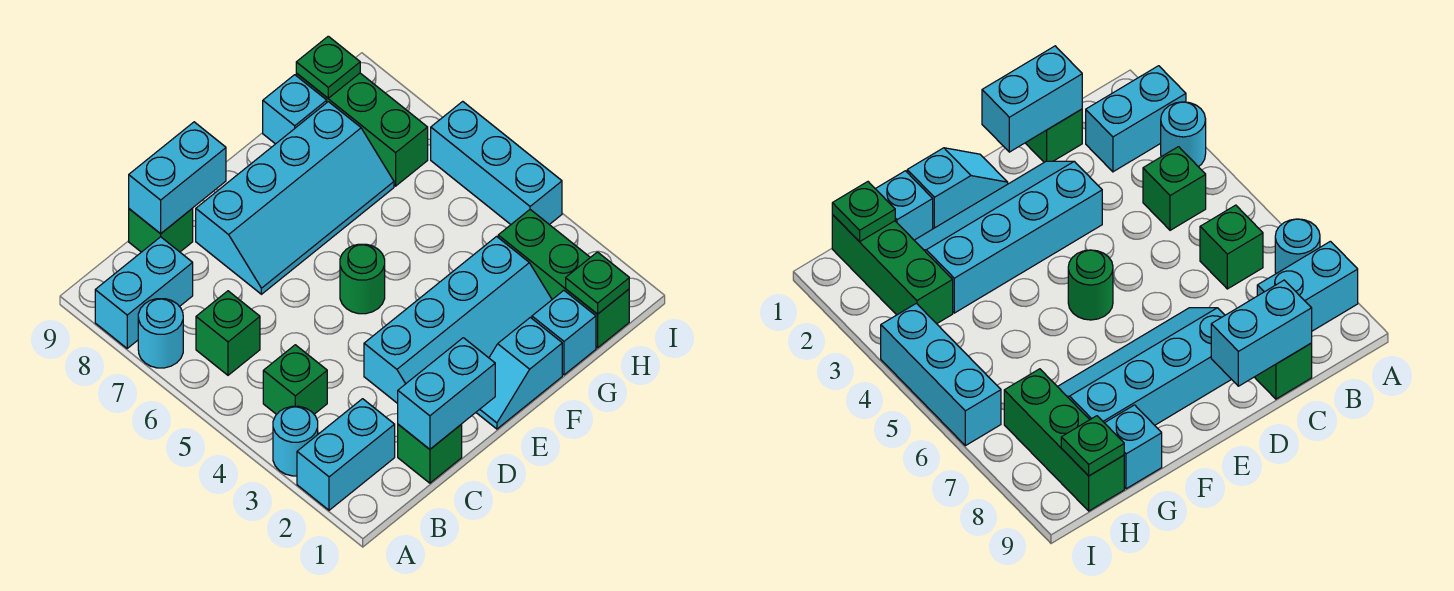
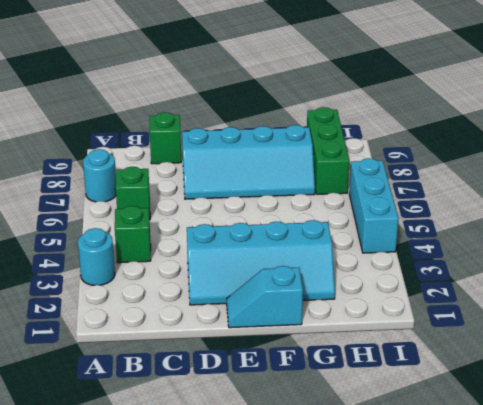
none -> cyan brick A2:B2 level 1
none -> cyan brick A8:B8 level 1
none -> green brick C1 level 1

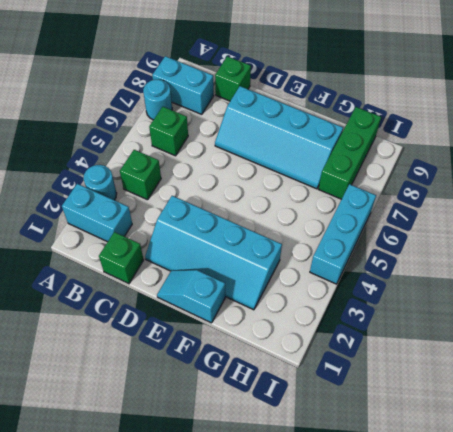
none -> green round brick E5 level 1
none -> cyan brick G1 level 1
none -> cyan brick G9 level 1

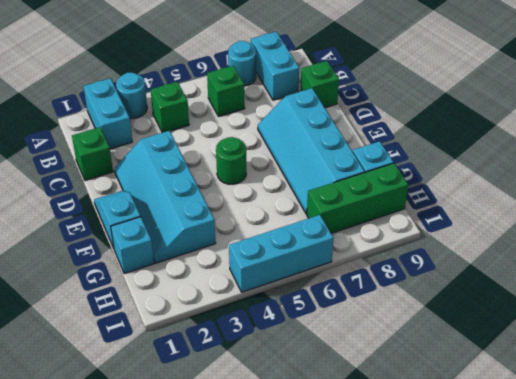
none -> green brick H1:H3 level 1
none -> cyan brick C1:D1 level 2
none -> cyan brick C9:D9 level 2

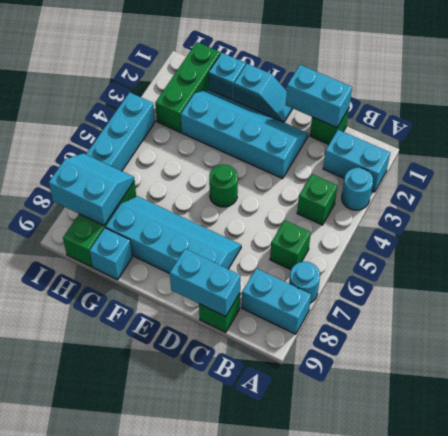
cyan slope H7:I8 level 2 top 8 -> none
none -> green plate H1 level 2
none -> green plate H9 level 2

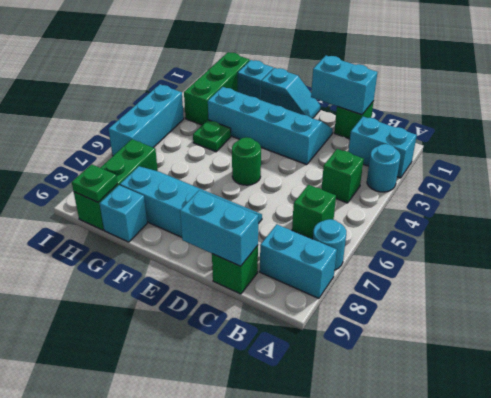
green plate G4 level 1 -> green plate H1 level 2

